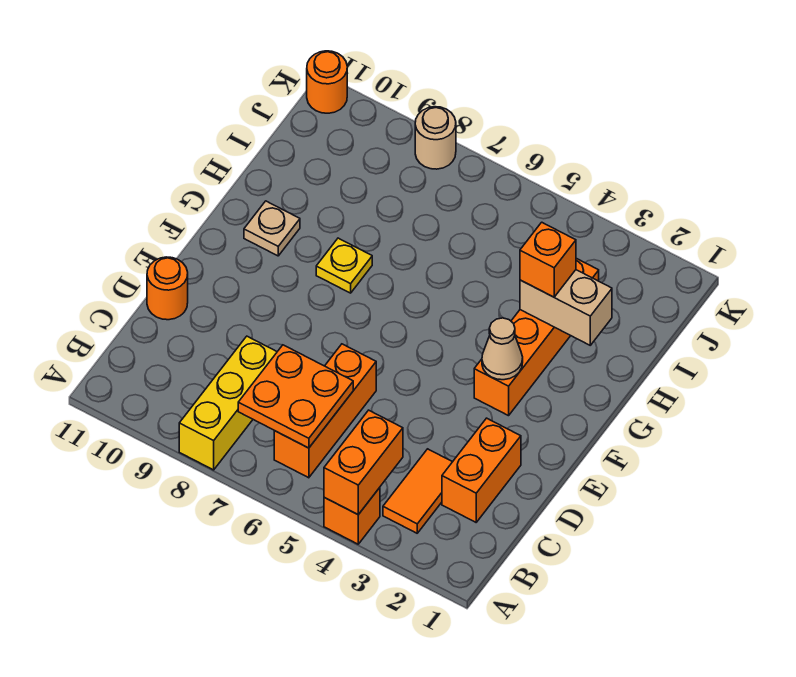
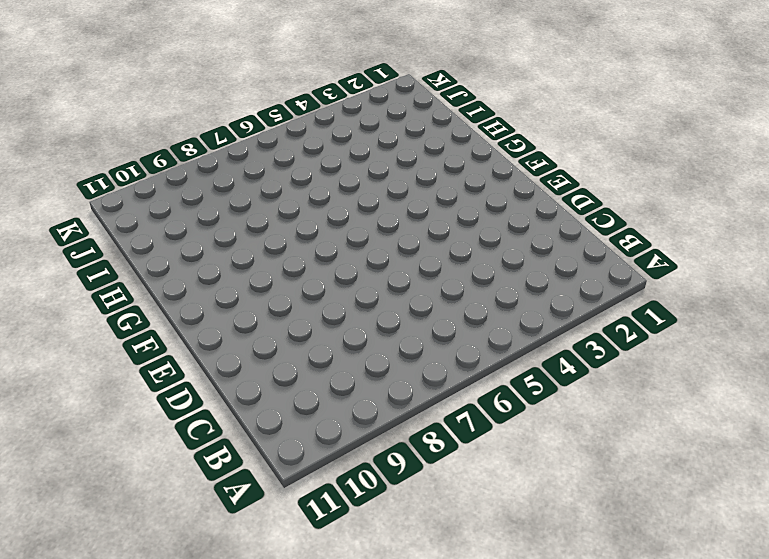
none -> orange brick A4 level 1
none -> yellow brick A8:C8 level 1
none -> orange tile B3:C3 level 1

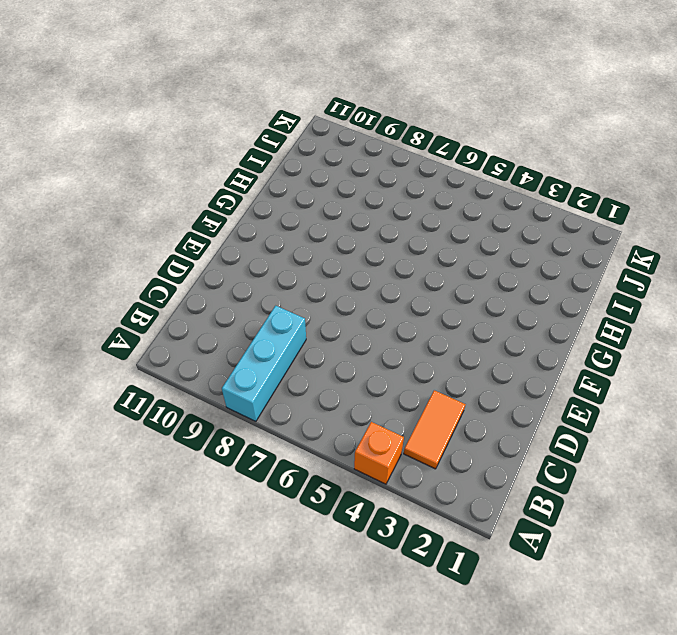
cyan brick A8:C8 level 1 -> yellow brick A8:C8 level 1
none -> orange brick B6:D6 level 1
none -> orange brick C2:D2 level 1
none -> orange round brick D11 level 1

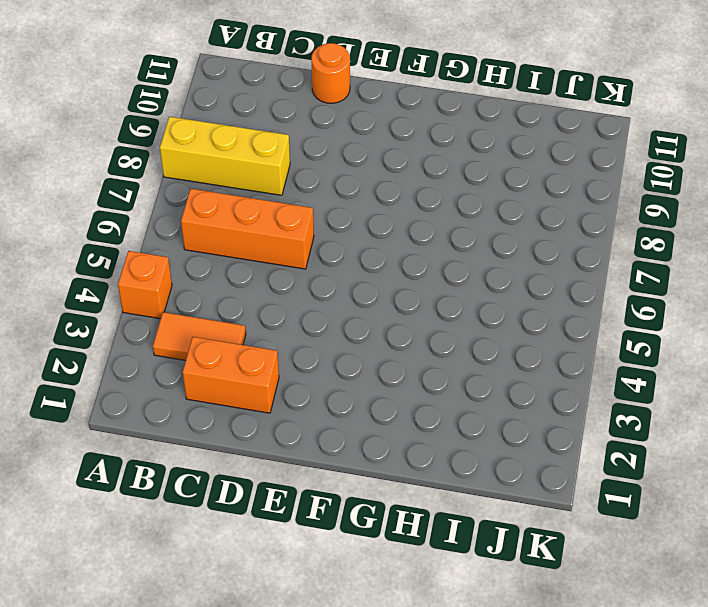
none -> orange brick F3:I3 level 1
none -> yellow plate G8 level 1
none -> tan plate G10 level 1

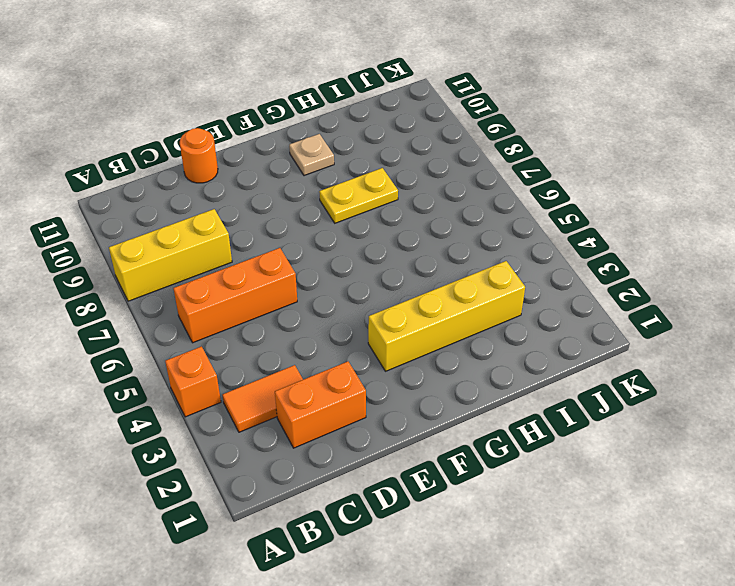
yellow brick F3:I3 level 1 -> orange brick F3:I3 level 1
yellow plate G8:H8 level 1 -> yellow plate G8 level 1
none -> tan round brick K8 level 1
none -> orange round brick K11 level 1
none -> orange brick A4:B4 level 2

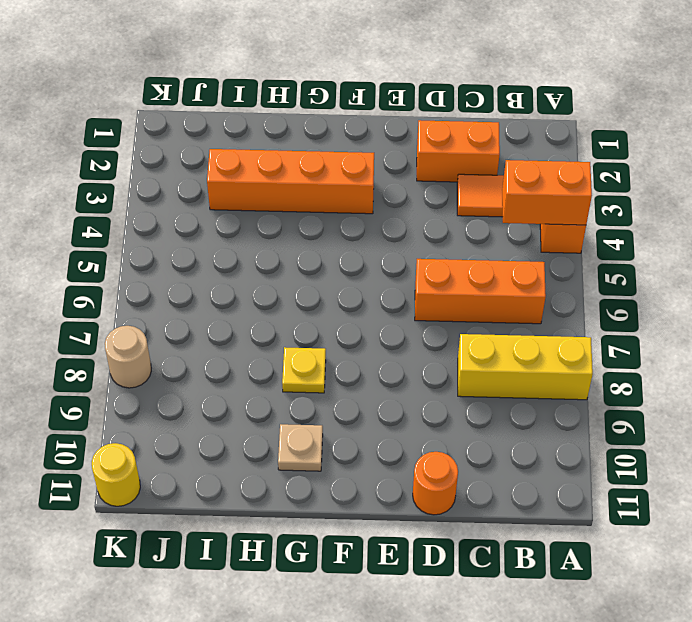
yellow round brick K11 level 1 -> orange round brick K11 level 1
none -> orange plate B6:C7 level 2
none -> tan cone F3 level 2
none -> tan brick H2:H3 level 2

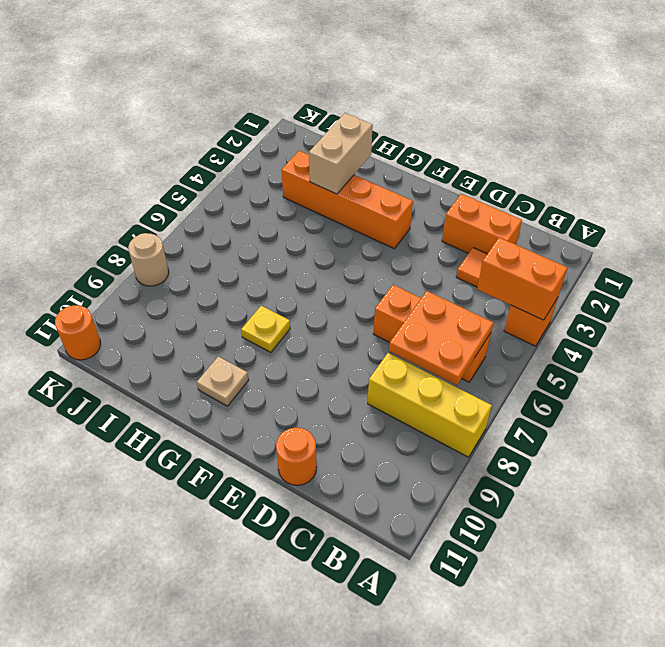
none -> tan cone F3 level 2
none -> orange brick H3 level 3

